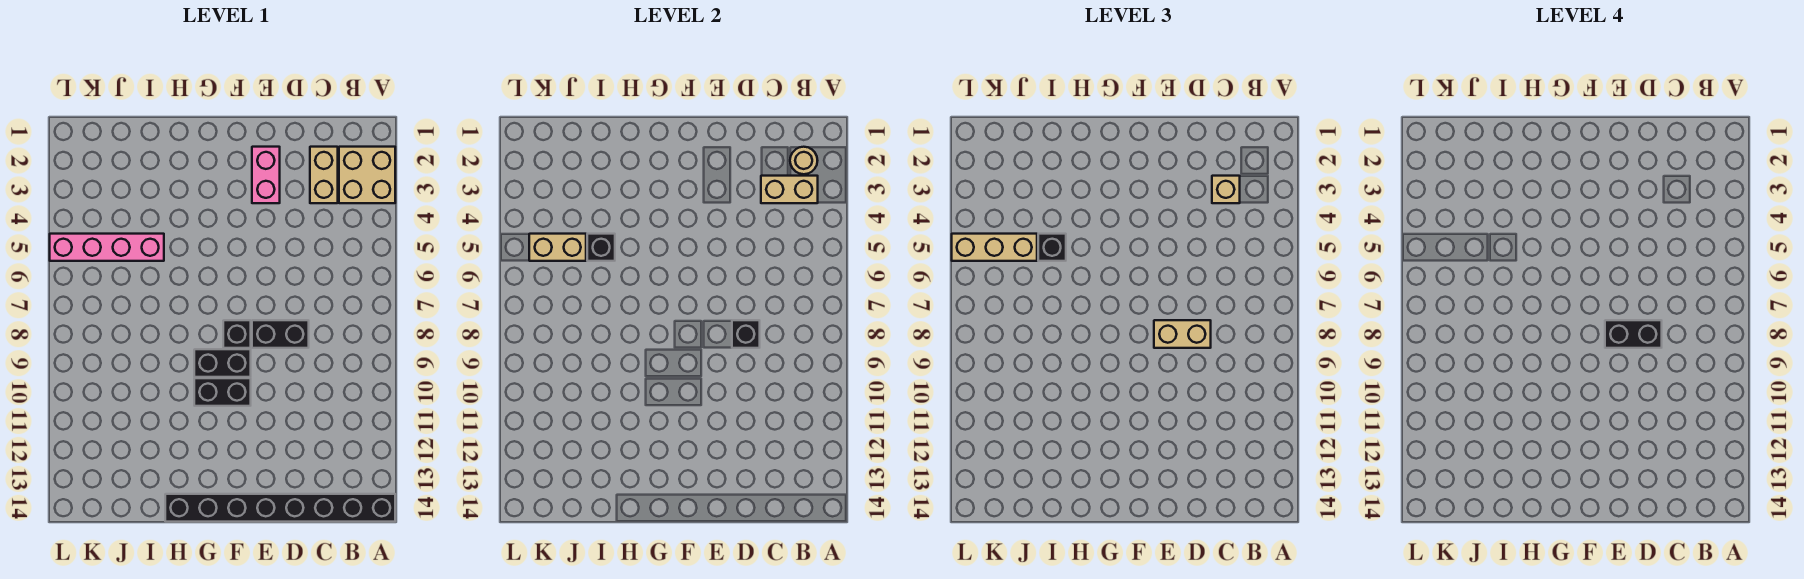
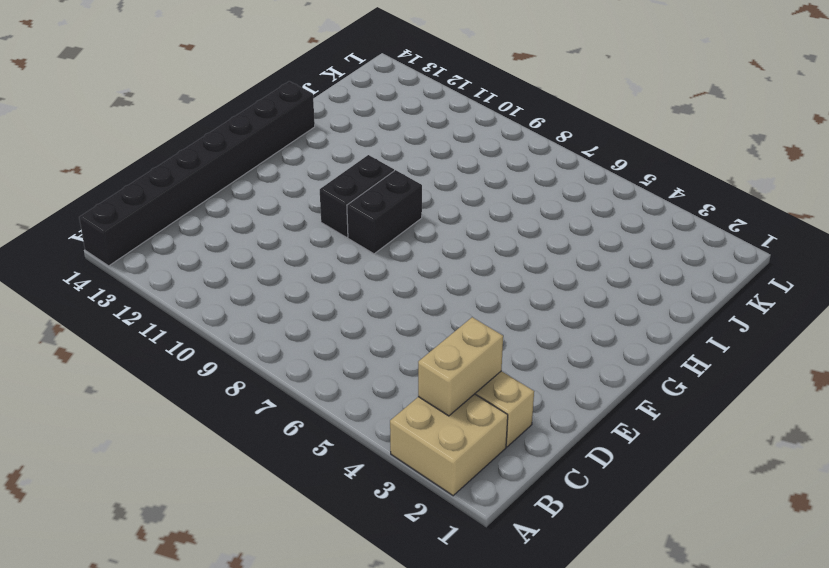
none -> black brick D8:E8 level 1
none -> pink brick E2:E3 level 1
none -> black brick F8 level 1

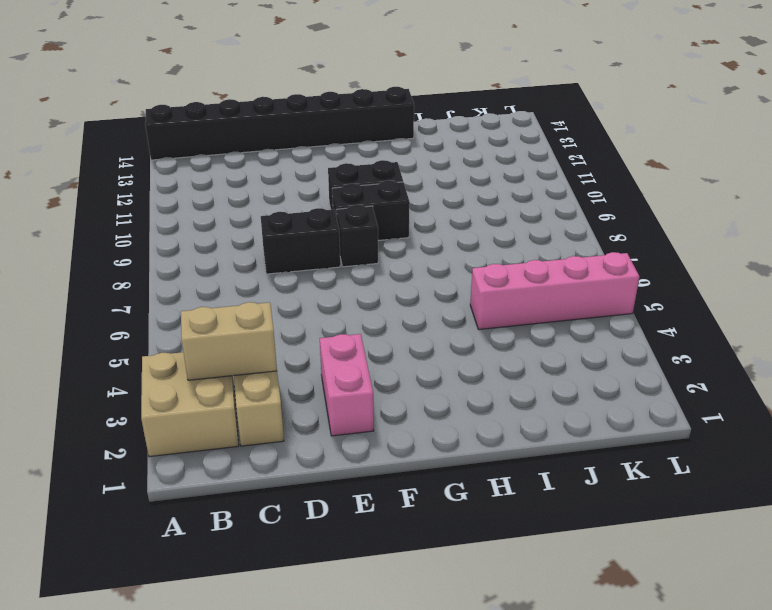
none -> tan round brick B2 level 2
none -> black brick D8 level 2
none -> black brick I5 level 2

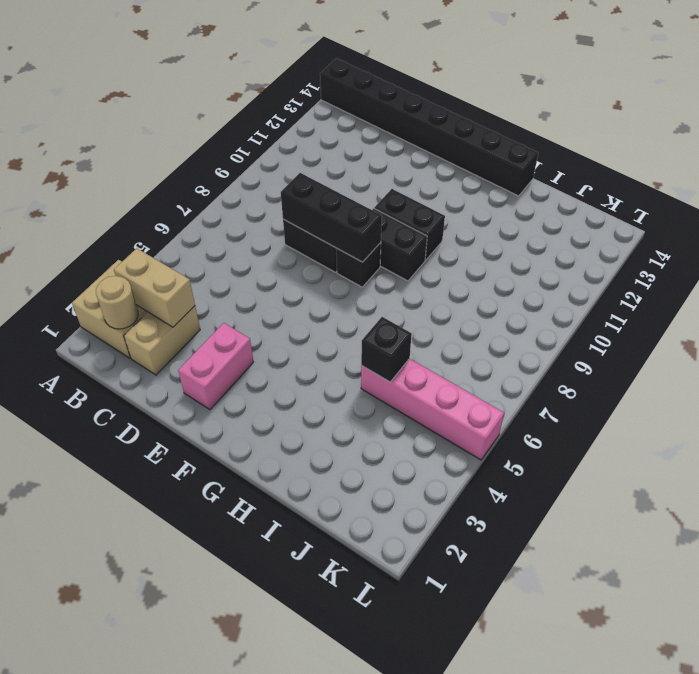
black brick D8:F8 level 2 -> black brick D8 level 2
none -> tan brick J5:K5 level 2
none -> tan brick C3 level 3
none -> tan brick D8:E8 level 3

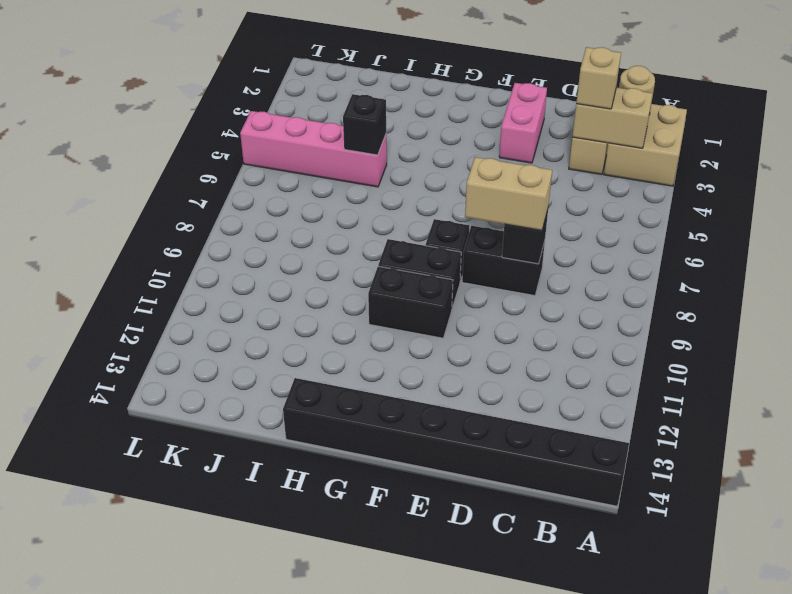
none -> tan brick J5:K5 level 2
none -> black brick I5 level 3
none -> tan brick J5:L5 level 3

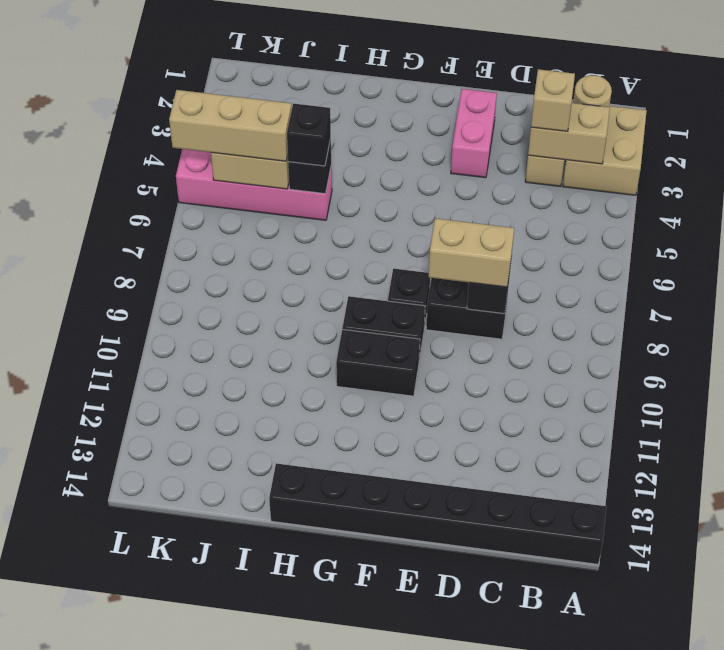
none -> black brick D8:E8 level 4

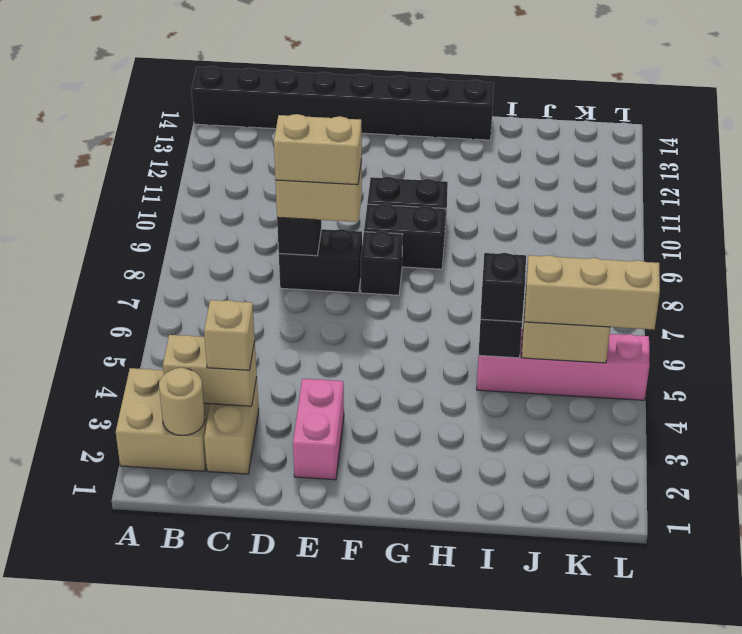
tan brick D8:E8 level 4 -> black brick D8:E8 level 4

